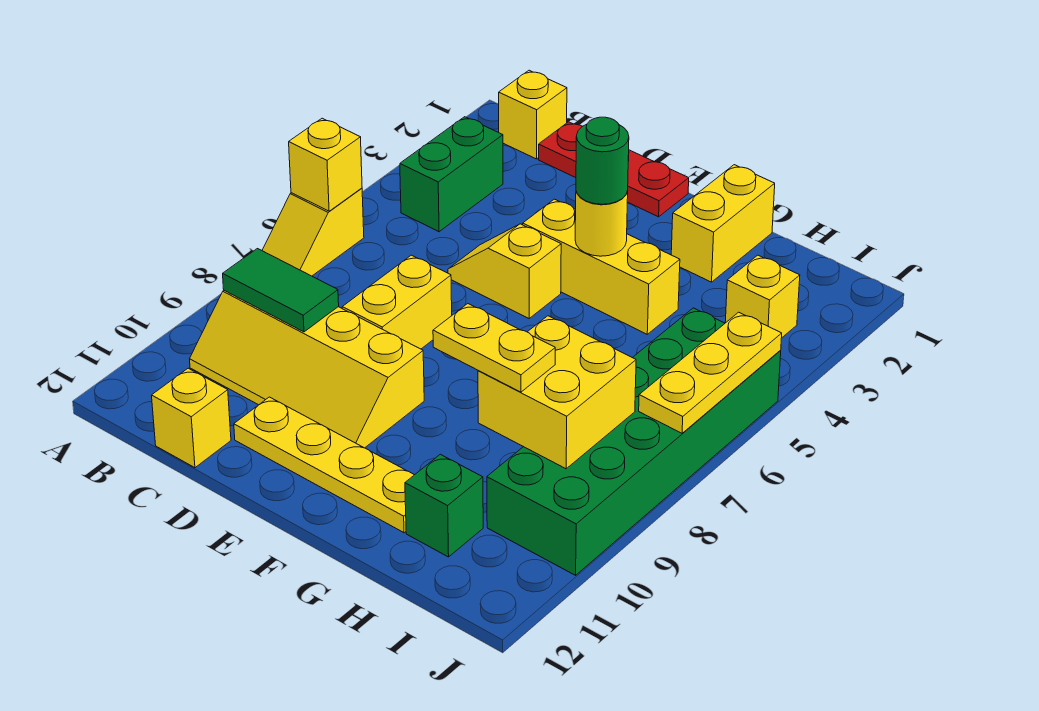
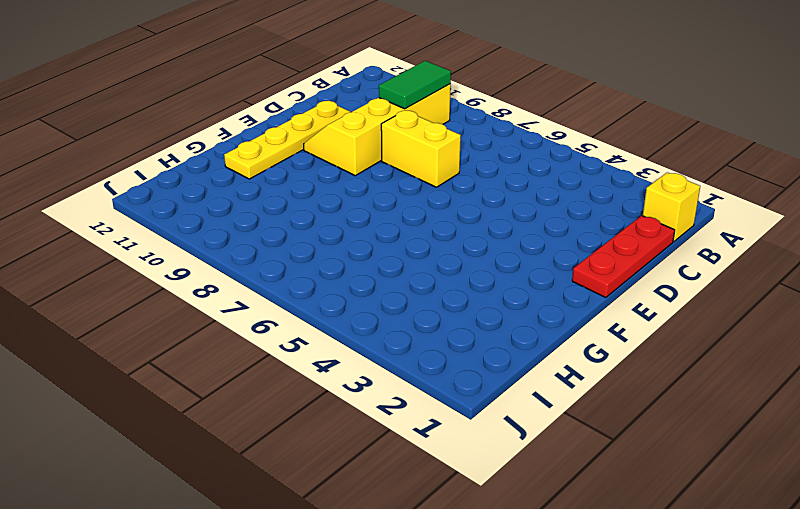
none -> yellow slope A6:A7 level 1 top 6
none -> green brick B3:B4 level 1
none -> yellow brick C12 level 1

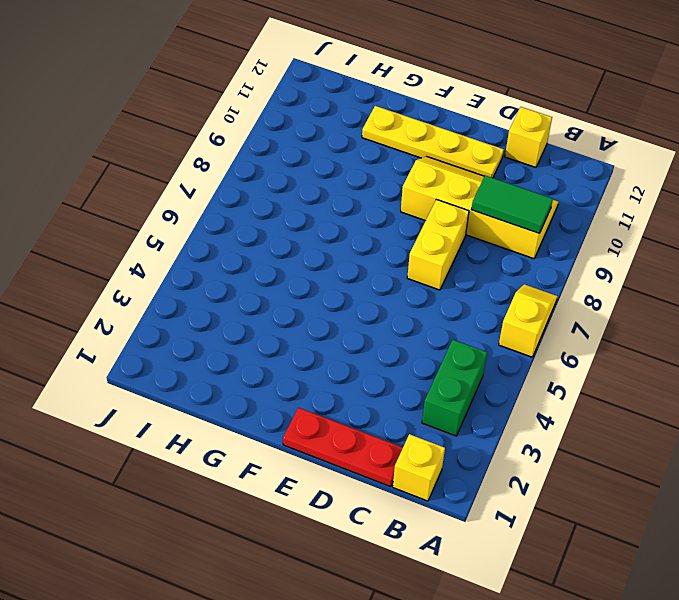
none -> yellow slope D5:E5 level 1 top E
none -> yellow brick E4:G4 level 1
none -> yellow brick G1:G2 level 1

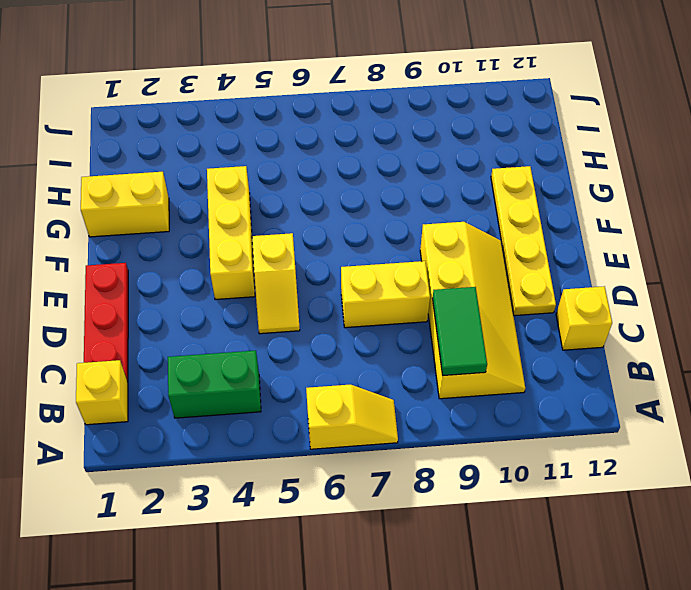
none -> green brick H11 level 1
none -> yellow brick I3 level 1
none -> green brick I5:J10 level 1

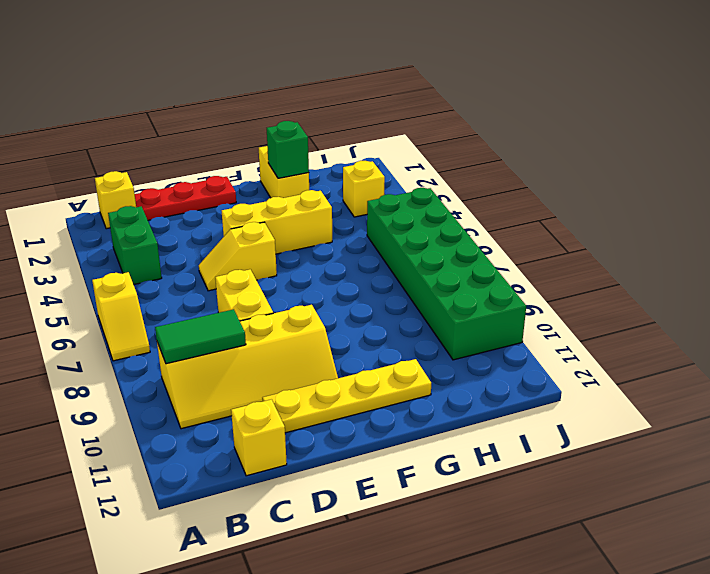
green brick G2 level 2 -> green brick H11 level 1
none -> yellow brick A6 level 2
none -> yellow round brick F4 level 2
none -> yellow brick H8:I9 level 2

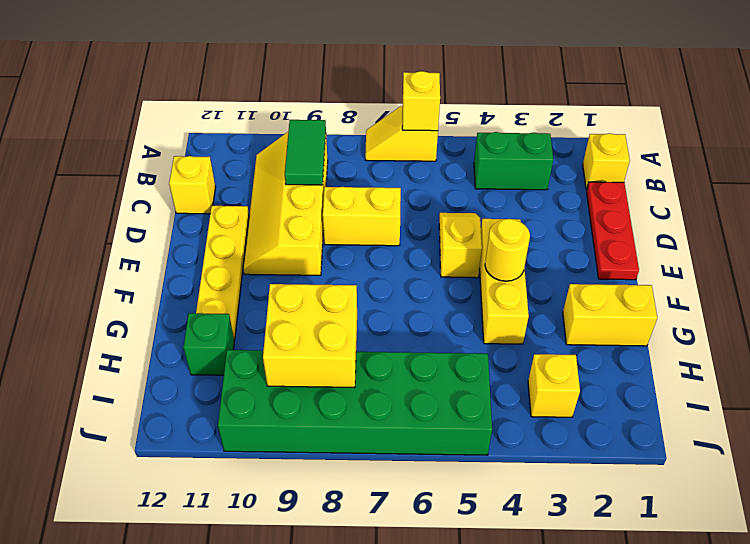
none -> yellow plate J5:J7 level 2
none -> green round brick F4 level 3
none -> yellow plate G9:H9 level 3

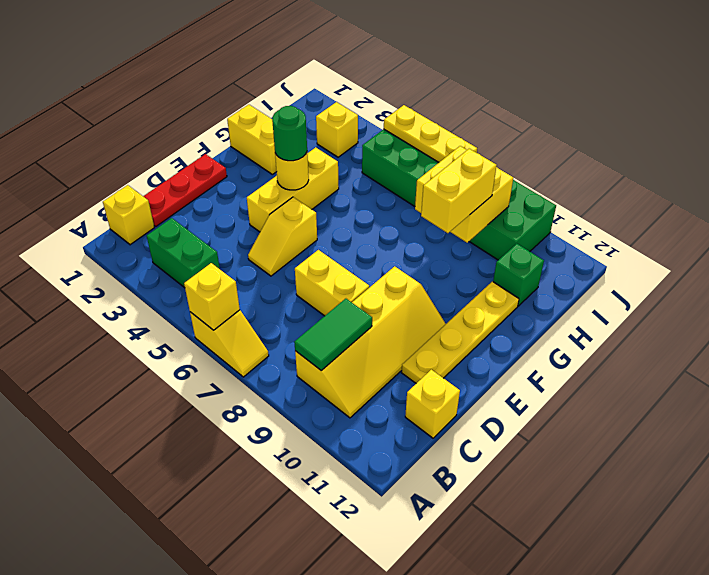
yellow brick G9:H9 level 3 -> yellow plate G9:H9 level 3

